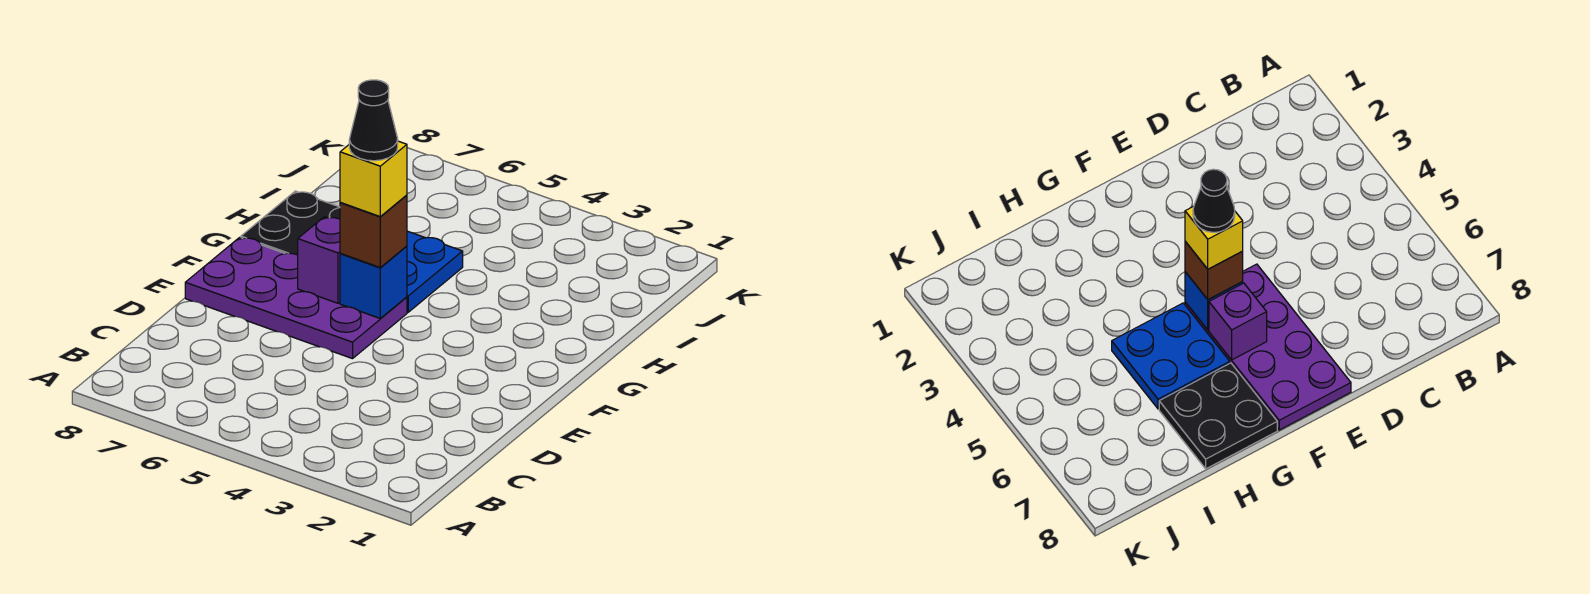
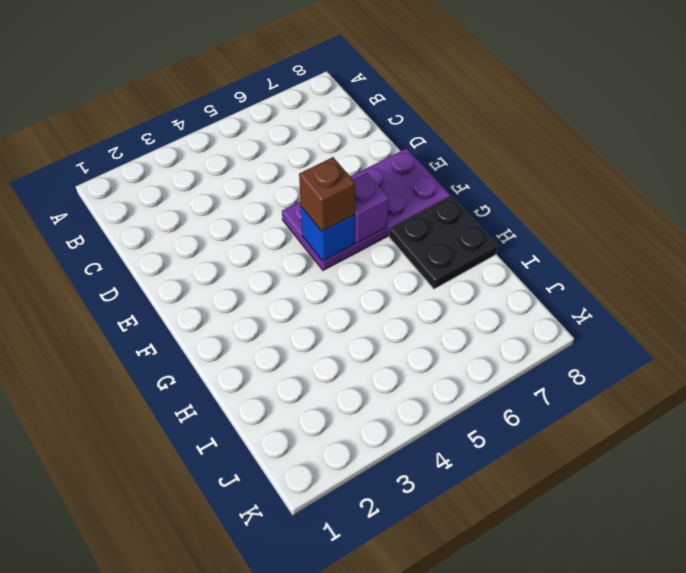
none -> blue plate G5:H6 level 1
none -> yellow brick F5 level 4

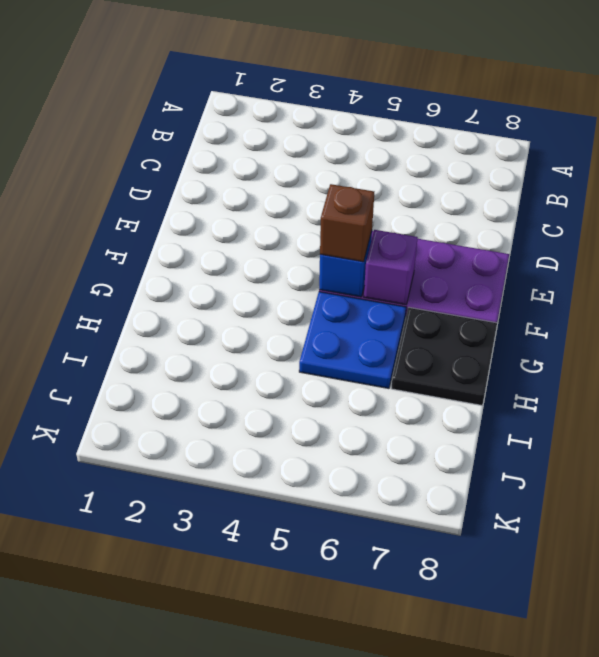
none -> yellow brick F5 level 4
none -> black cone F5 level 5

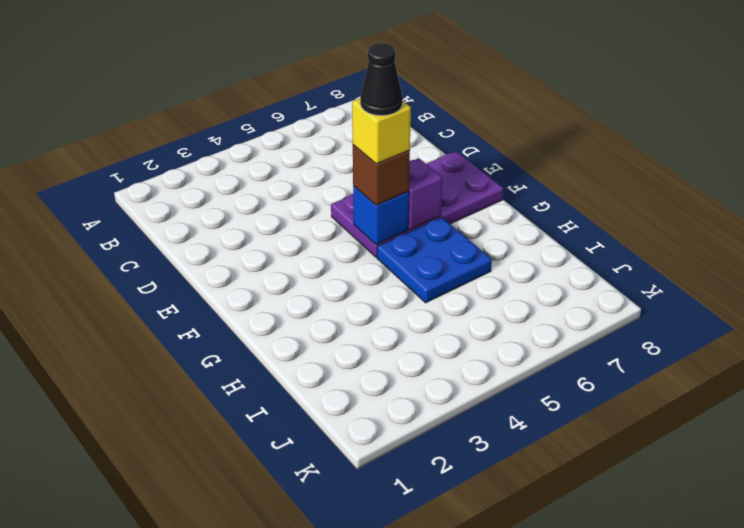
none -> black plate G7:H8 level 1

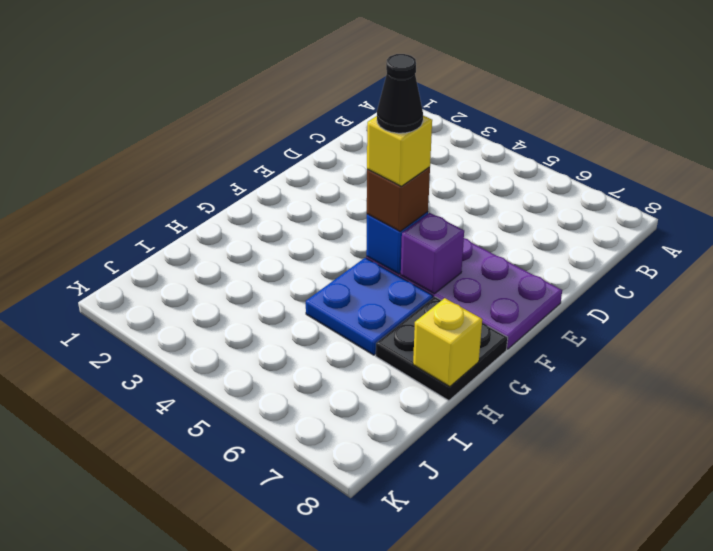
yellow brick H8 level 2 -> none

